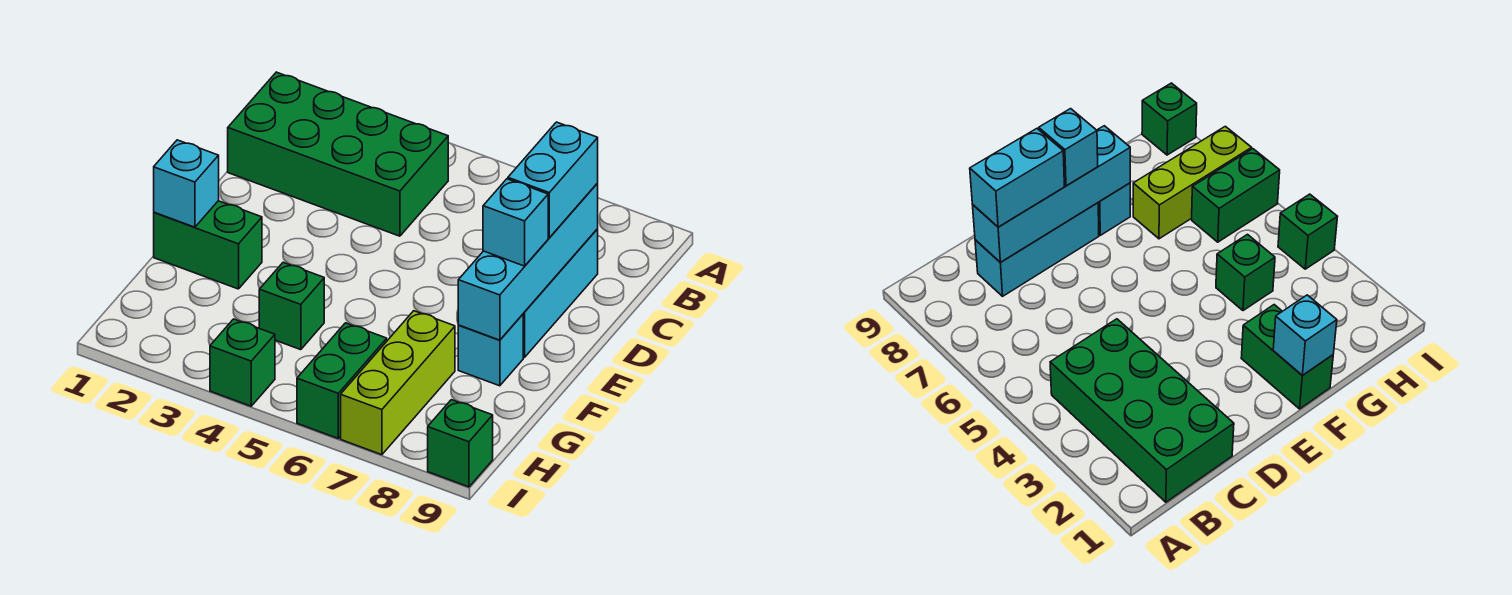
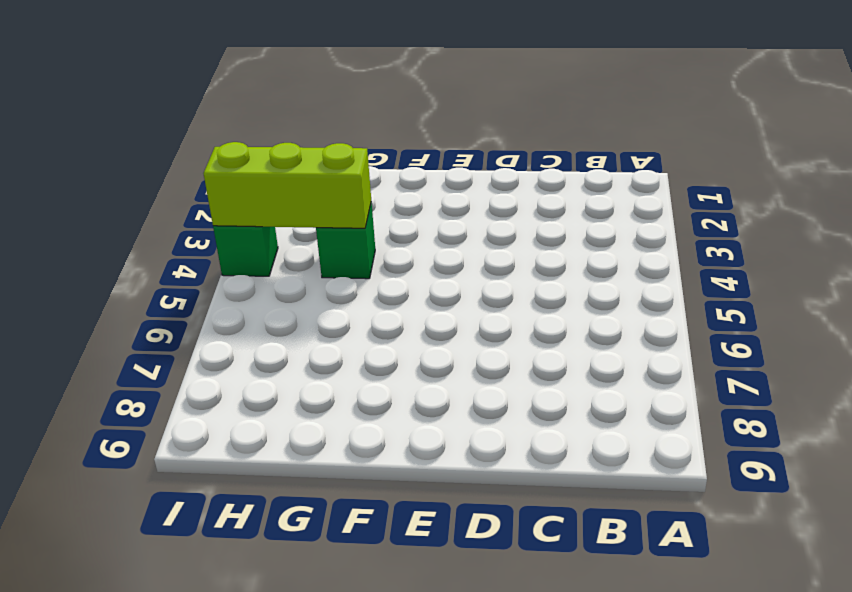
lime brick G4:I4 level 2 -> lime brick G7:I7 level 1
none -> green brick B1:C4 level 1
none -> cyan brick C8:E8 level 1
none -> green brick F1:F2 level 1

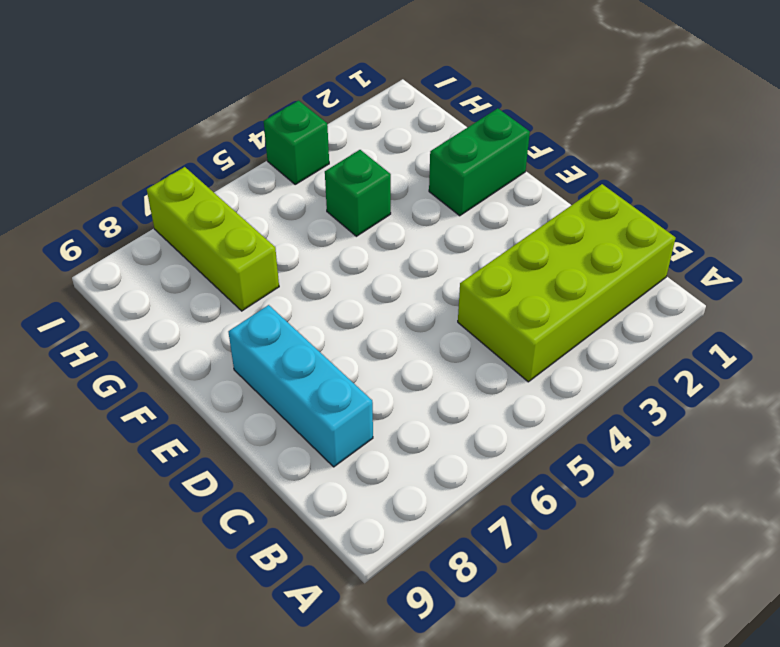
lime brick B1:C4 level 1 -> green brick B1:C4 level 1
none -> cyan brick F8 level 1
none -> green brick H6:I6 level 1
none -> green brick I9 level 1

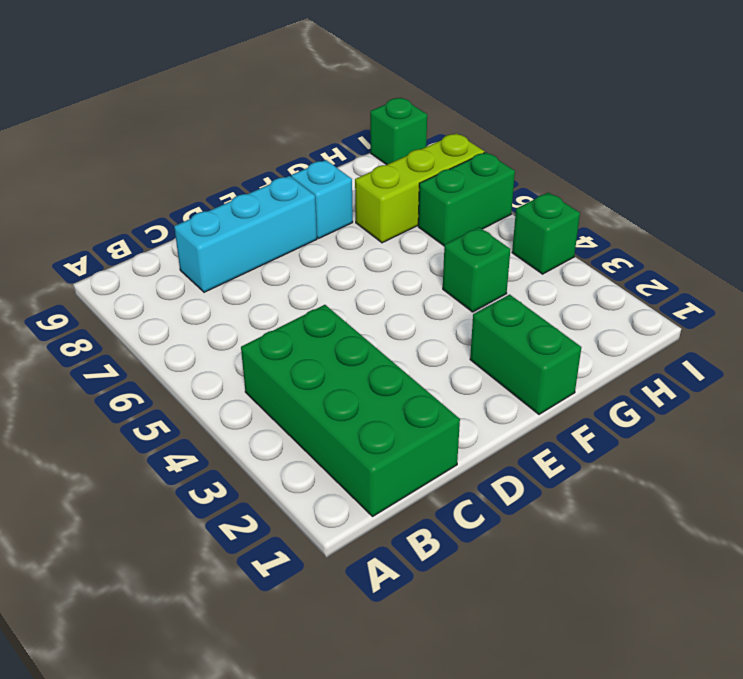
none -> cyan brick C8:F8 level 2
none -> cyan brick F1 level 2
none -> cyan brick C8:D8 level 3

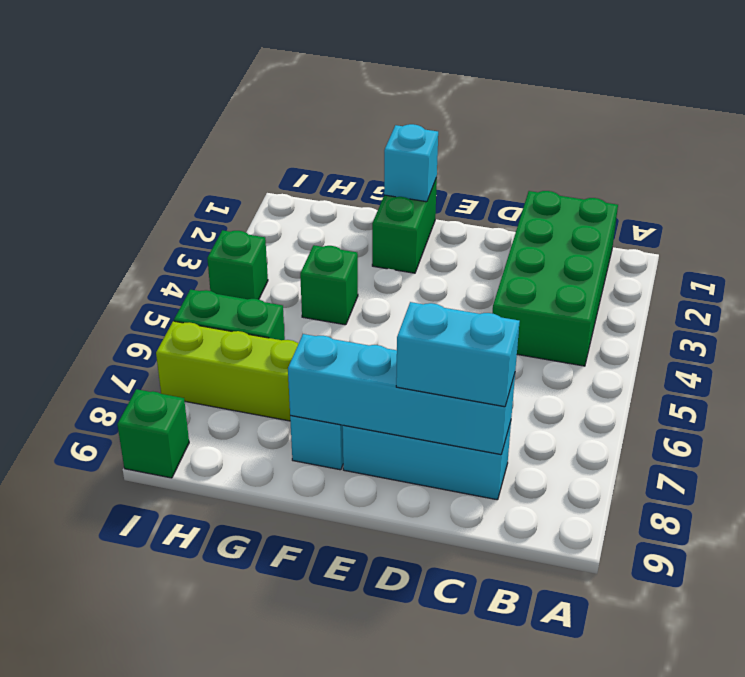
none -> cyan brick E8 level 3

